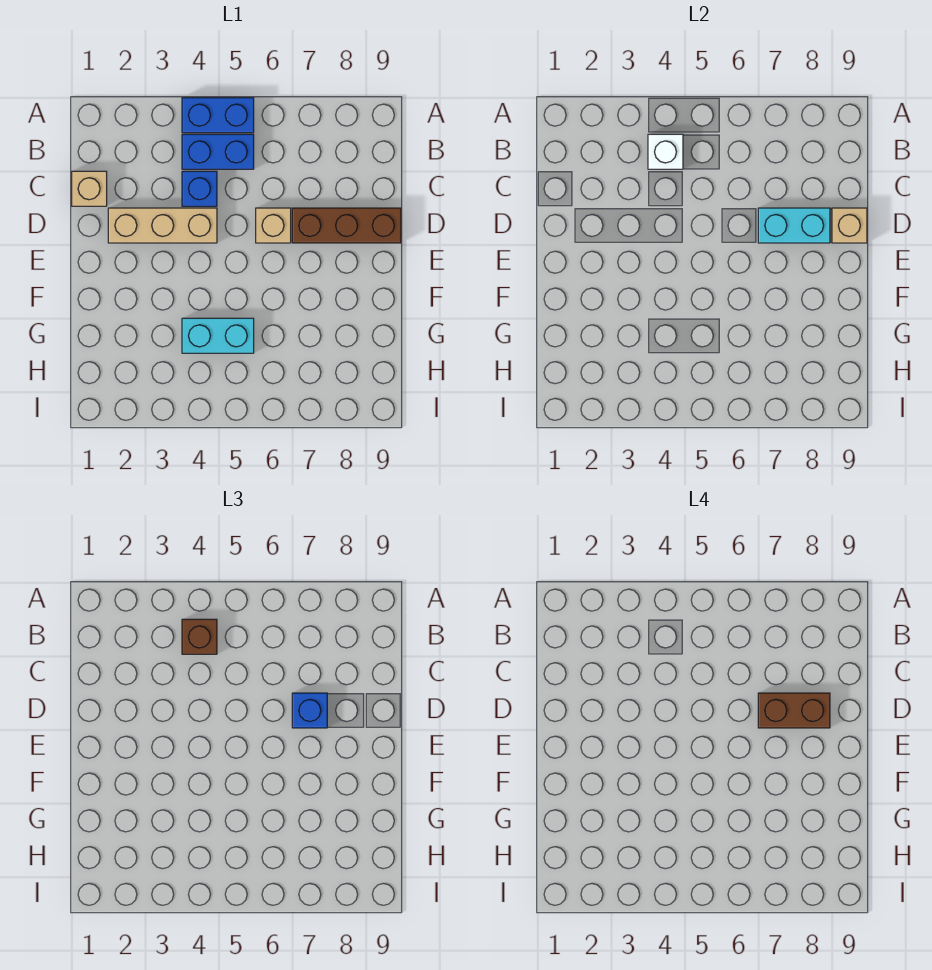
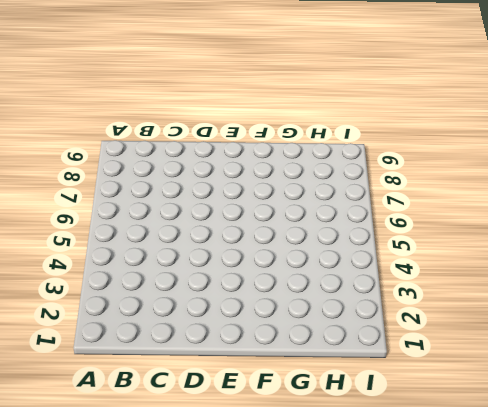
none -> blue brick A4:A5 level 1
none -> blue brick B4:B5 level 1
none -> tan brick C1 level 1

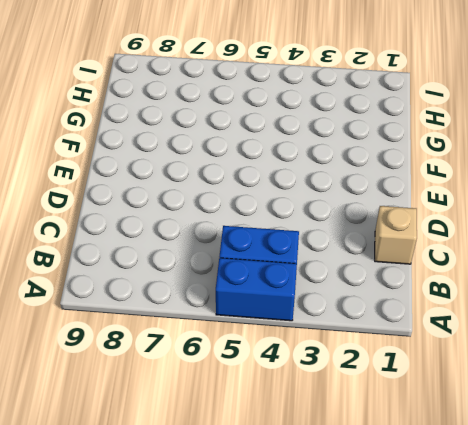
none -> blue brick C4 level 1
none -> tan brick D2:D4 level 1
none -> tan brick D6 level 1

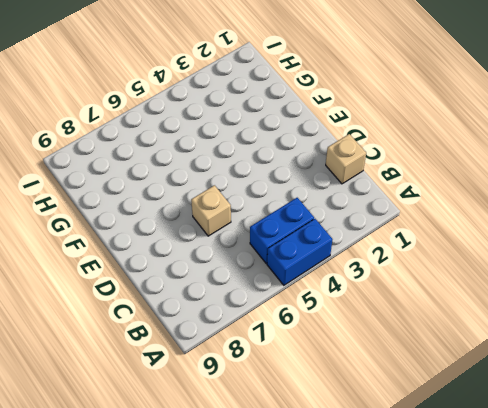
none -> blue brick C4 level 1
none -> tan brick D2:D4 level 1
none -> brown brick D7:D9 level 1

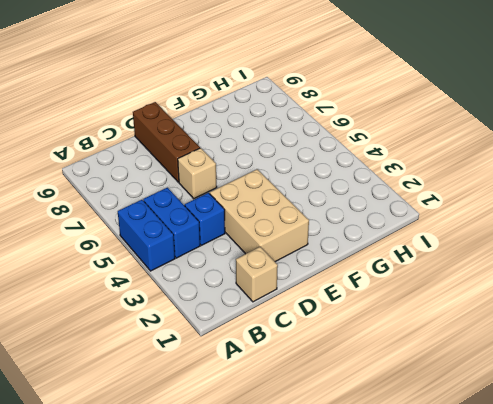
tan brick D2:E4 level 1 -> tan brick D2:D4 level 1
none -> cyan brick G4:G5 level 1
none -> white brick B4 level 2
none -> cyan brick D7:D8 level 2

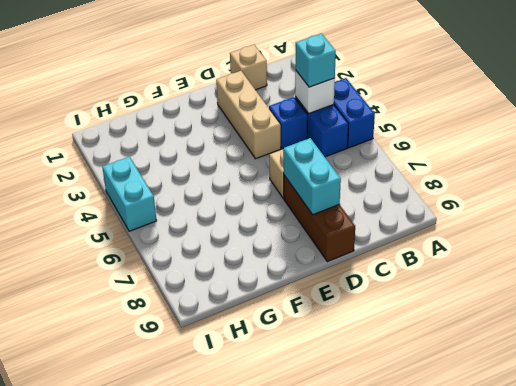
cyan brick B4 level 3 -> brown brick B4 level 3
cyan brick I4:I5 level 1 -> cyan brick G4:G5 level 1
none -> tan brick D9 level 2
none -> blue brick D7 level 3
none -> brown brick D7:D8 level 4

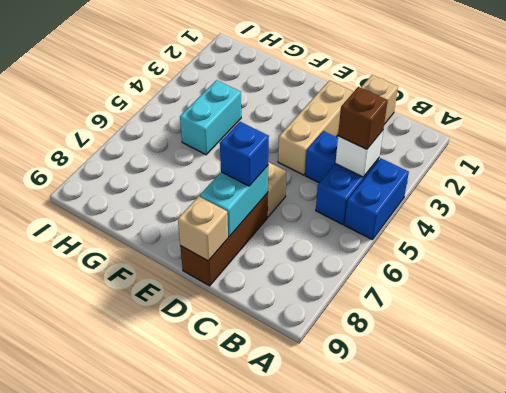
none -> brown brick D7:D8 level 4

